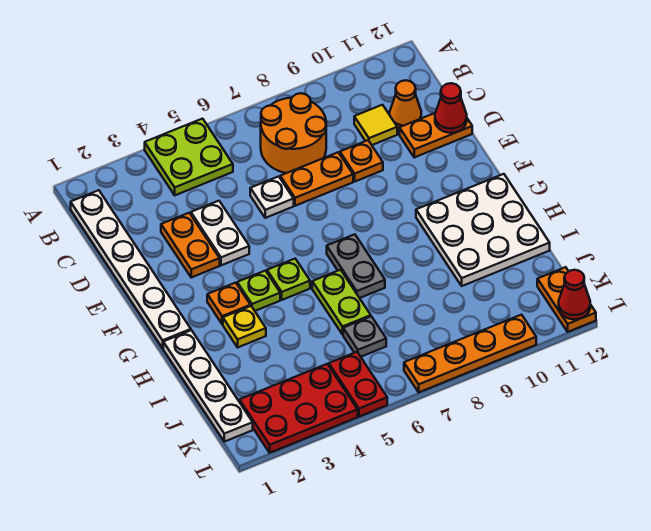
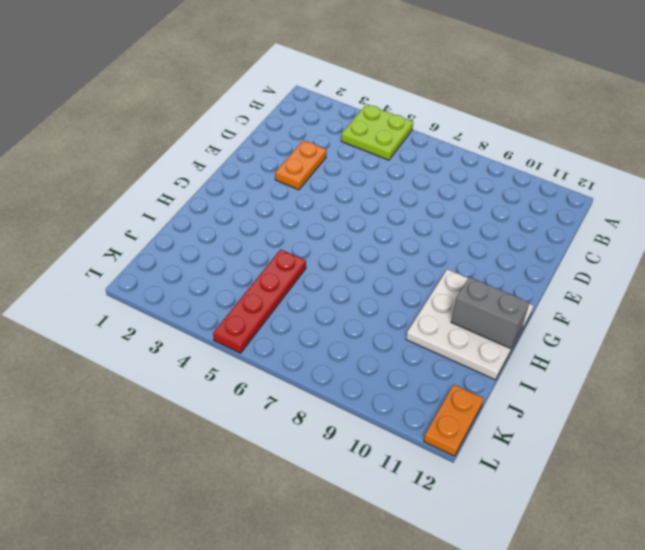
grey brick H11:H12 level 2 -> none
red plate I5:L5 level 1 -> red plate K5:L5 level 1
none -> white plate B1:G1 level 1
none -> orange round brick B7:C8 level 1
none -> yellow tile C10 level 1

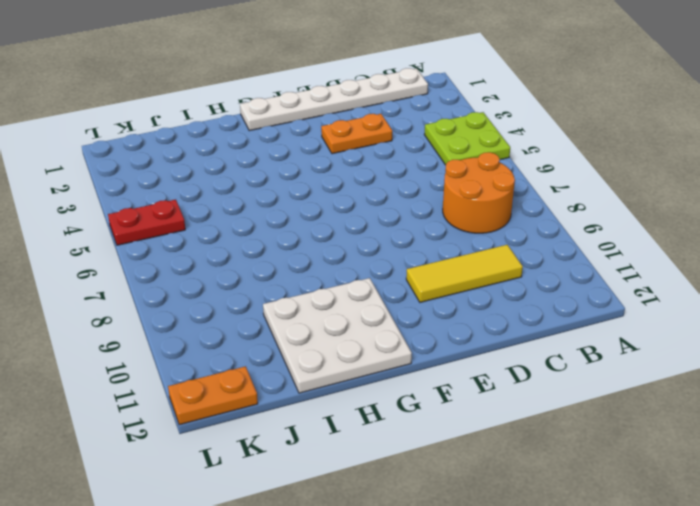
yellow tile C10:E10 level 1 -> yellow tile C10 level 1
none -> orange cone C11 level 1
none -> white plate D4:E4 level 1
none -> white plate D6 level 1

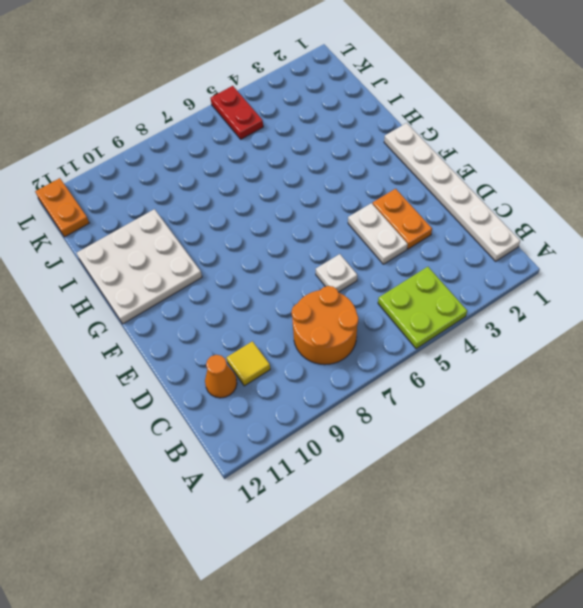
none -> orange plate D7:D8 level 1
none -> orange plate D9 level 1
none -> orange plate D11:D12 level 1

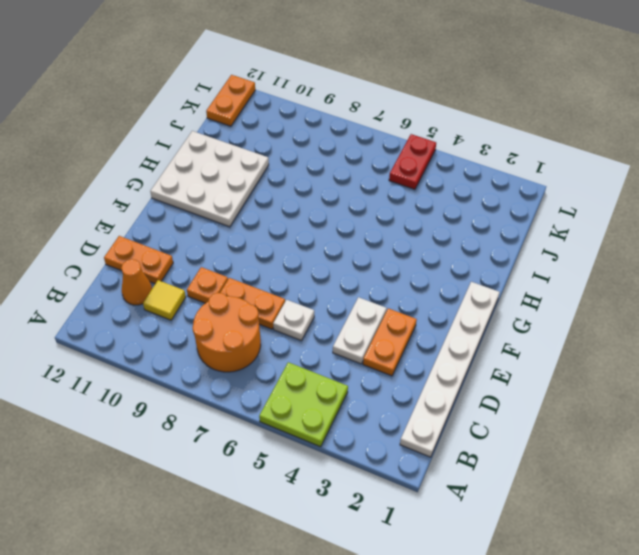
none -> orange plate G3 level 1
none -> lime plate G4 level 1
none -> lime plate G5 level 1

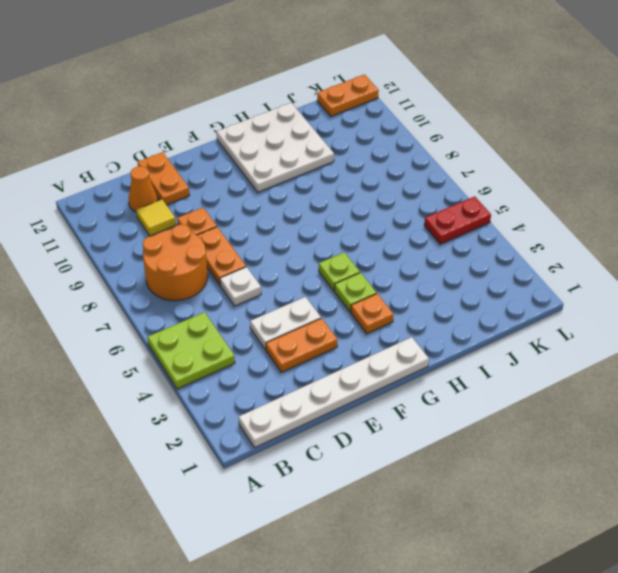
none -> grey plate G7:H7 level 1
none -> white plate H1:K1 level 1
none -> yellow plate H3 level 1

